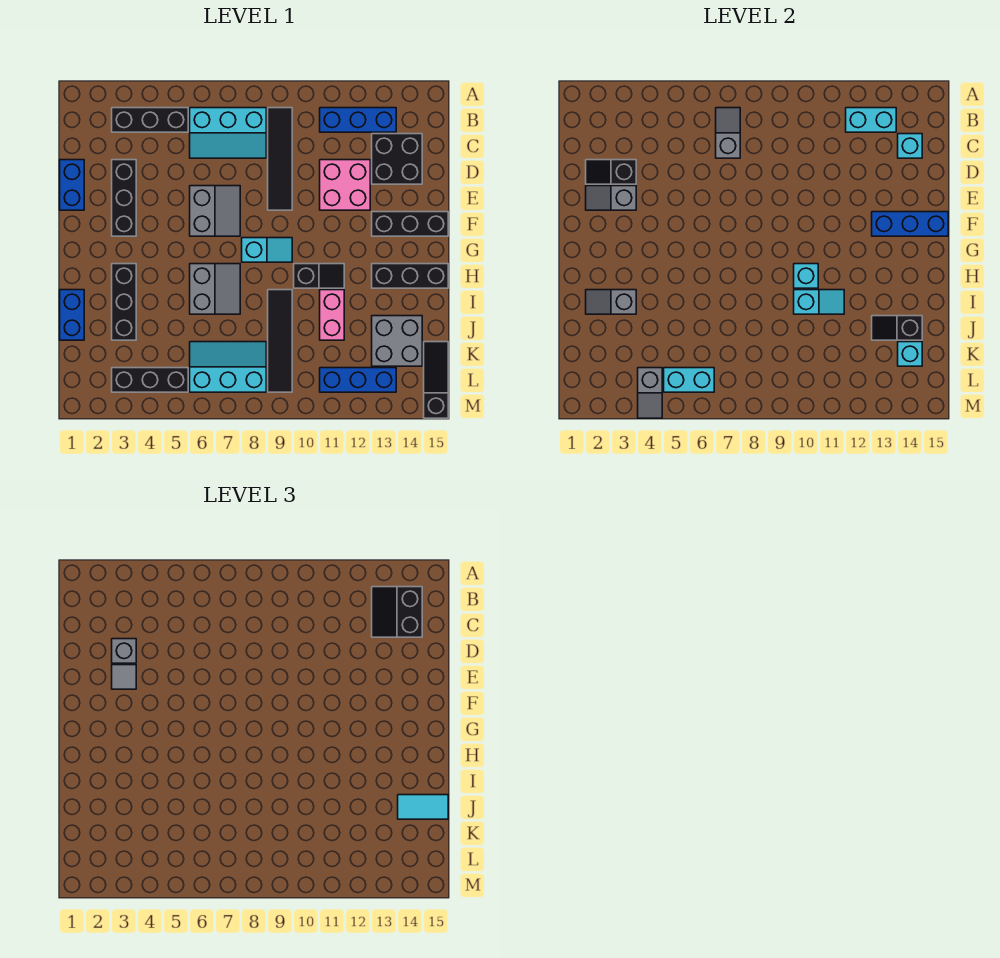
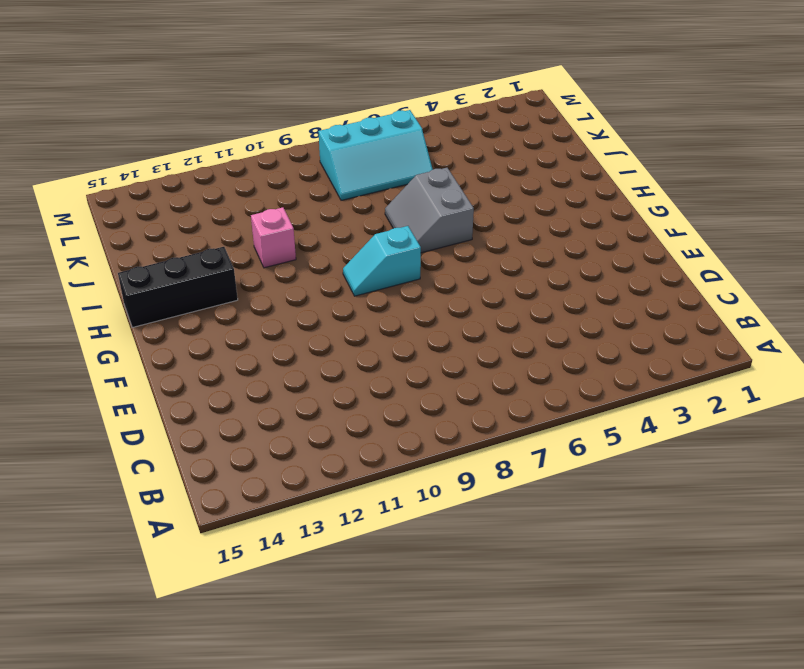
pink brick I11 level 1 -> pink brick I11:J11 level 1
none -> black brick B3:B5 level 1
none -> cyan slope B6:C8 level 1 top B
none -> black tile B9:E9 level 1
none -> blue brick B11:B13 level 1

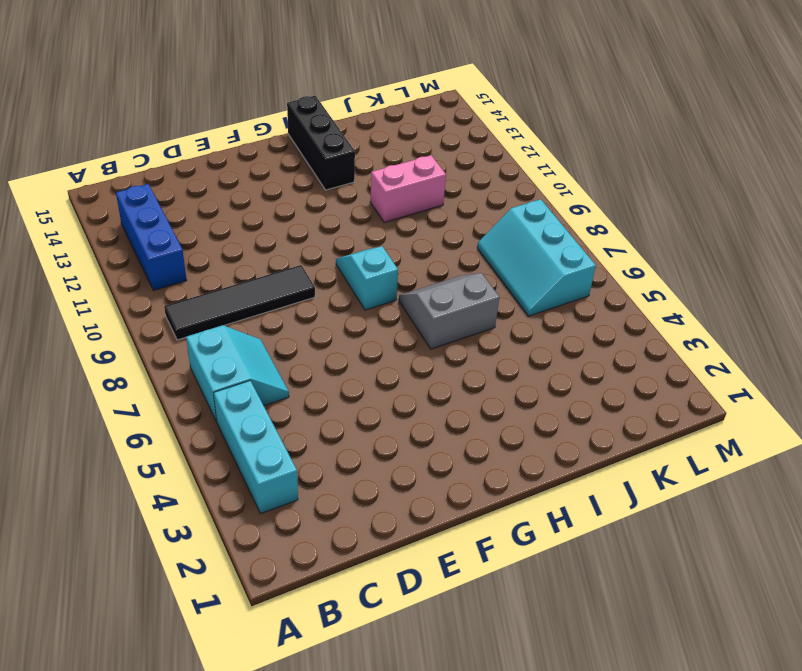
cyan brick B3:B5 level 1 -> black brick B3:B5 level 1
cyan slope B6:C7 level 1 top B -> cyan slope B6:C8 level 1 top B
none -> black brick C13:D14 level 1
none -> blue brick D1:E1 level 1
none -> black brick D3:F3 level 1
none -> pink brick D11:E12 level 1

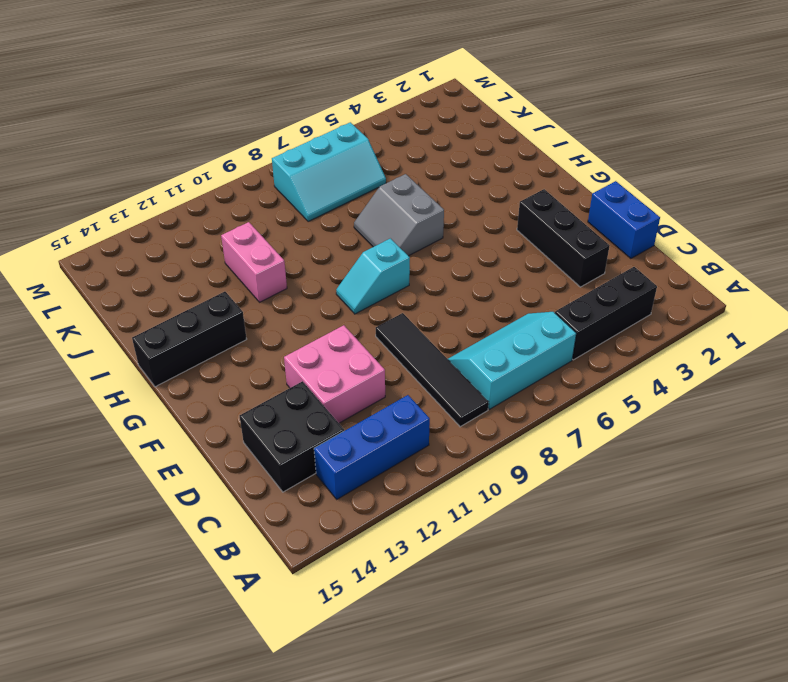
none -> grey slope E6:F7 level 1 top 6
none -> black brick F13:F15 level 1
none -> black brick H3:J3 level 1
none -> black slope H10:H11 level 1 top 10

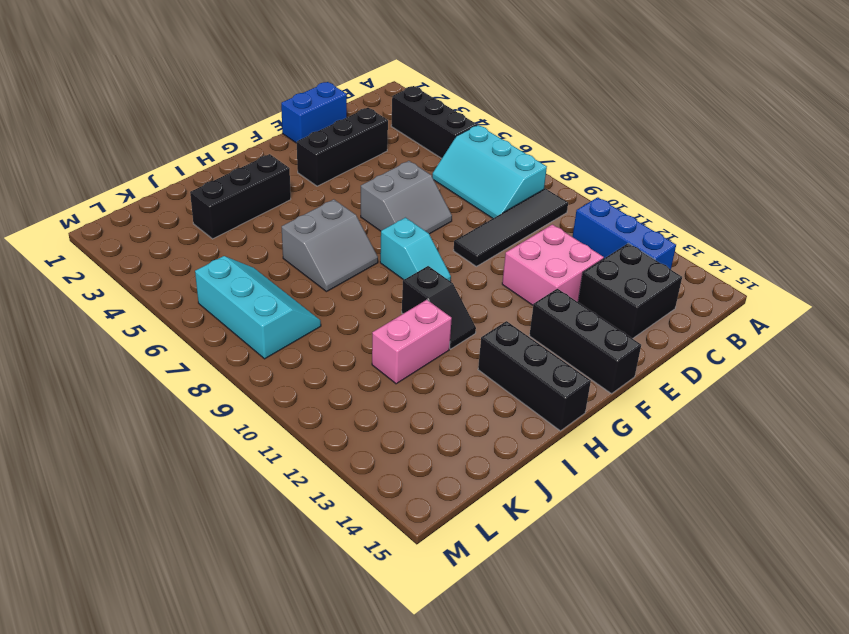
none -> blue brick I1:J1 level 1
none -> black tile I9:L9 level 1
none -> grey brick J13:K14 level 1
none -> black slope K15:M15 level 1 top M

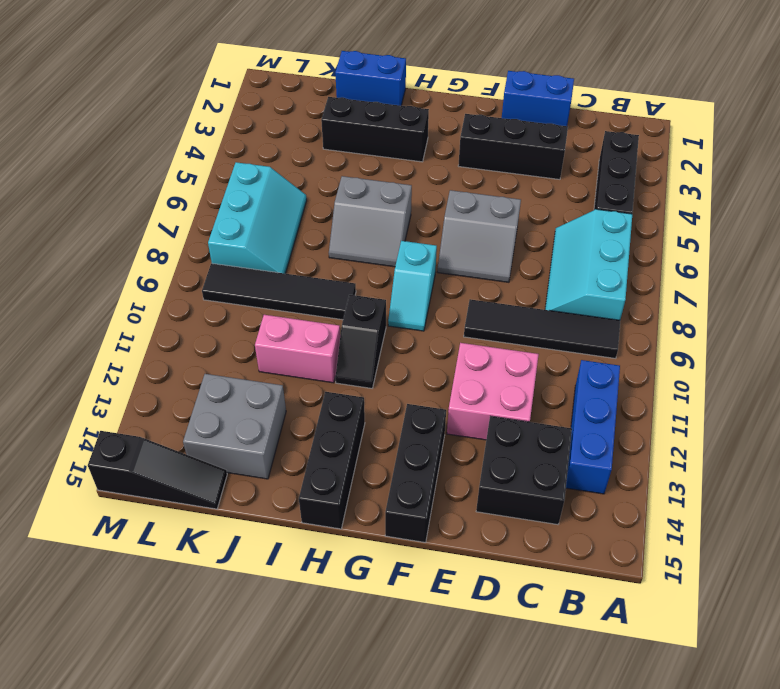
none -> black brick L3:L5 level 1
none -> blue brick L11:L13 level 1
none -> grey slope B7:C7 level 2 top C
none -> cyan brick B12:B13 level 2

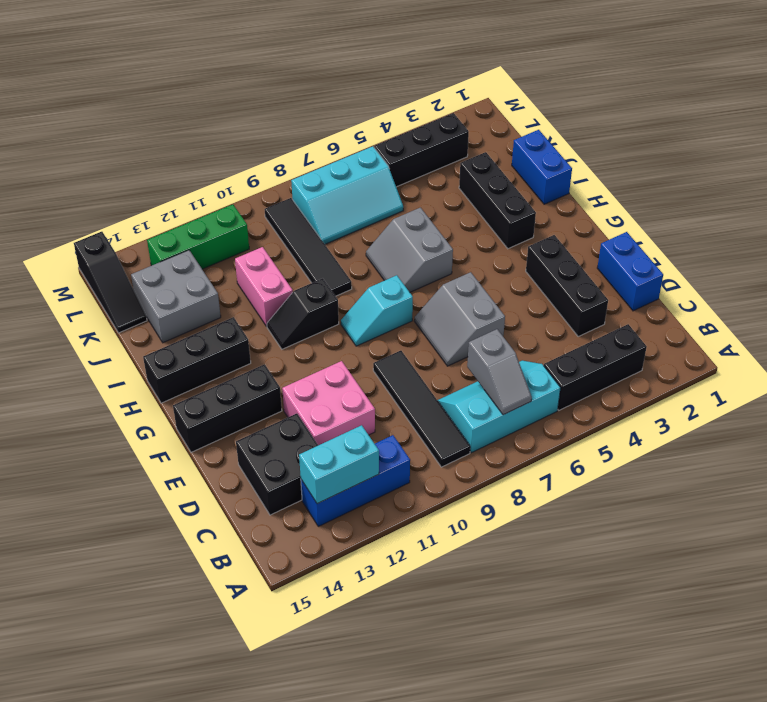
green brick L11:L13 level 1 -> blue brick L11:L13 level 1
none -> cyan brick C14 level 2
none -> black slope D2:D3 level 2 top 3
none -> grey slope E2:E3 level 2 top 3
none -> blue brick F13:F15 level 2

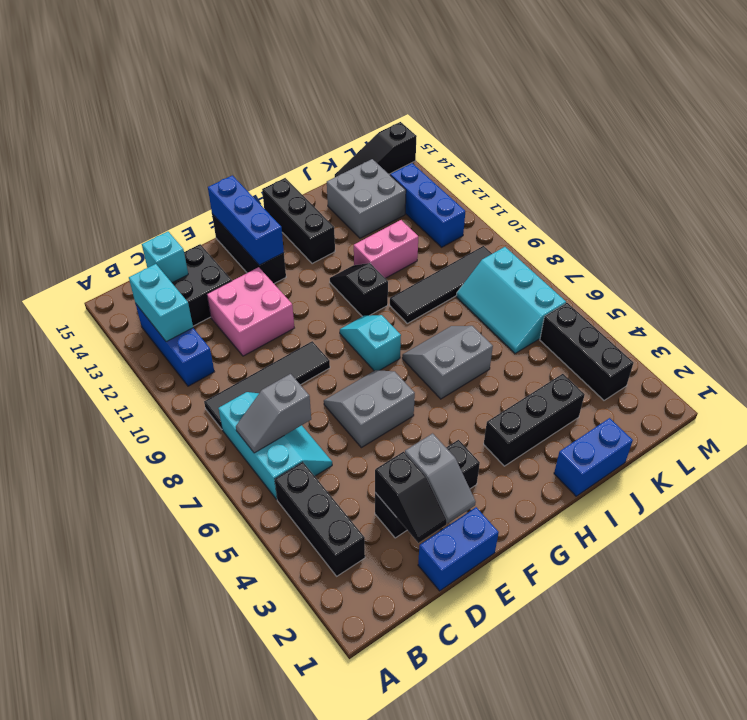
none -> cyan brick H10 level 2
none -> grey slope I2:I3 level 2 top 3
none -> cyan slope I10:I11 level 2 top 10
none -> black slope J13:J14 level 2 top 14

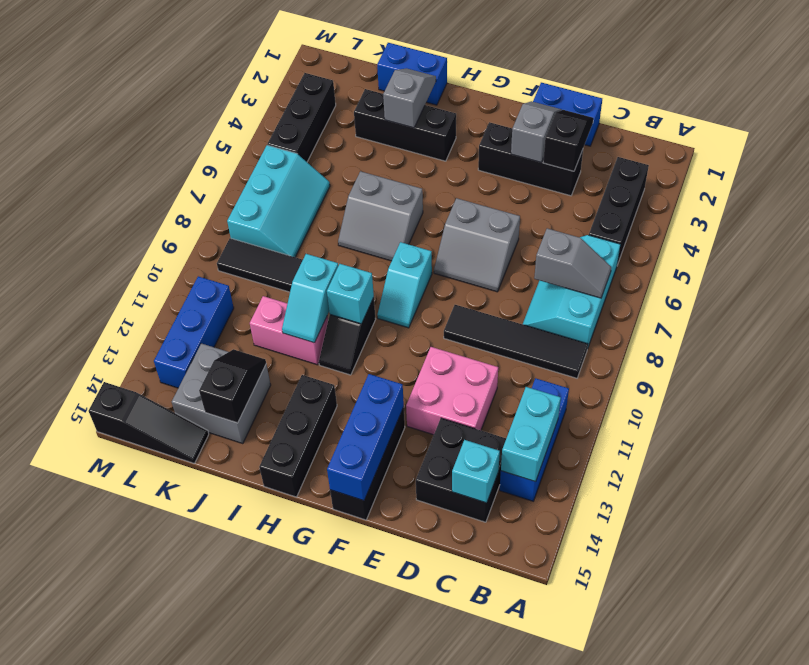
none -> cyan brick K14 level 2
none -> grey slope L4:M4 level 2 top L
none -> cyan brick L5:L6 level 2
none -> black slope B13:C14 level 3 top 14

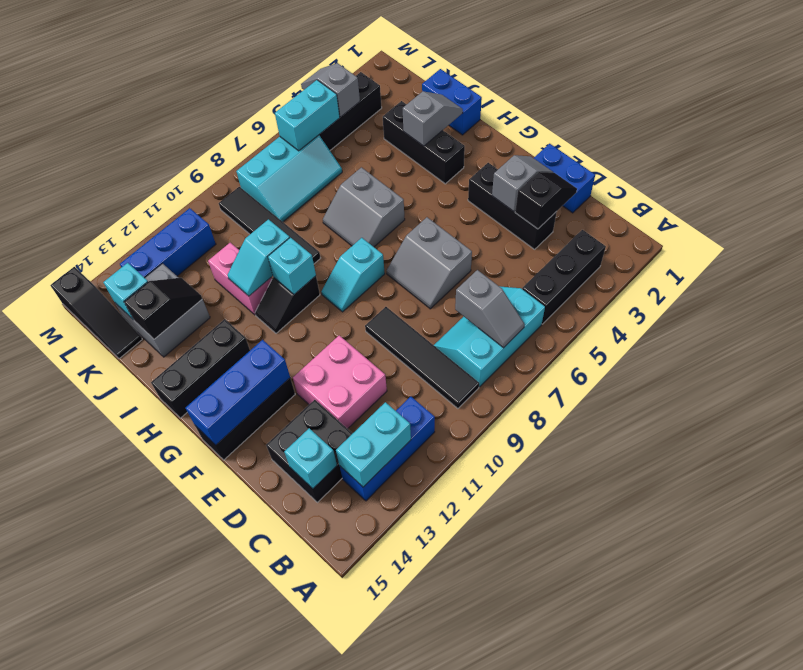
none -> black slope B13:C14 level 3 top 14
none -> grey brick D3 level 3
none -> grey tile E3 level 3
none -> cyan tile J14:J15 level 3

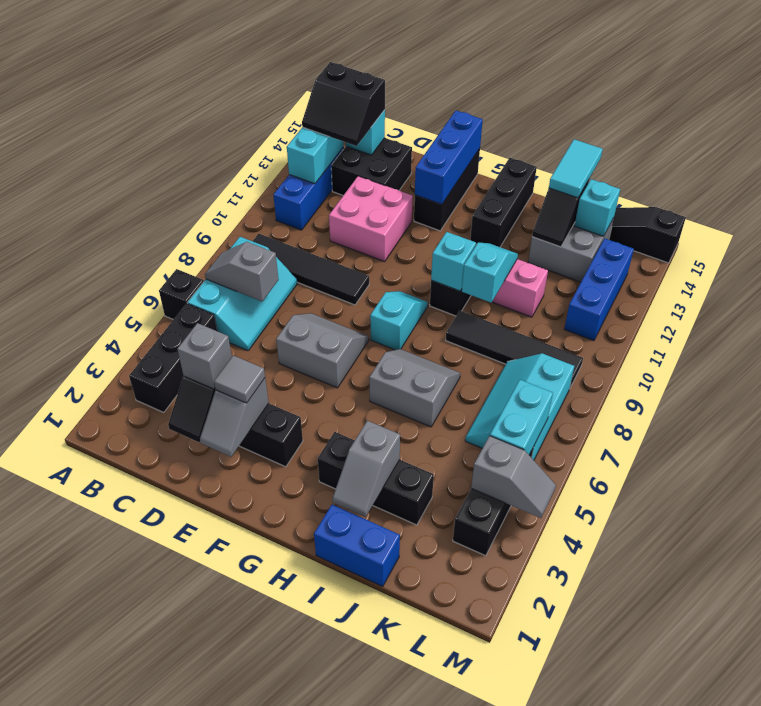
black brick A6 level 1 -> none
none -> blue brick D1:E1 level 1

